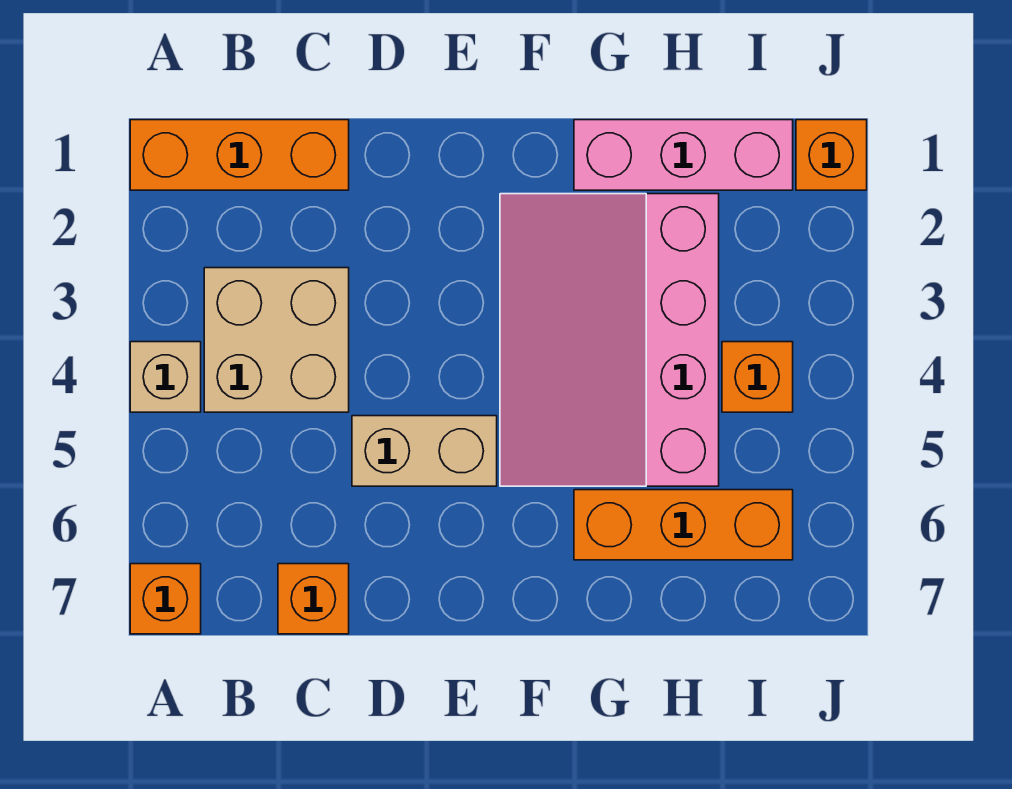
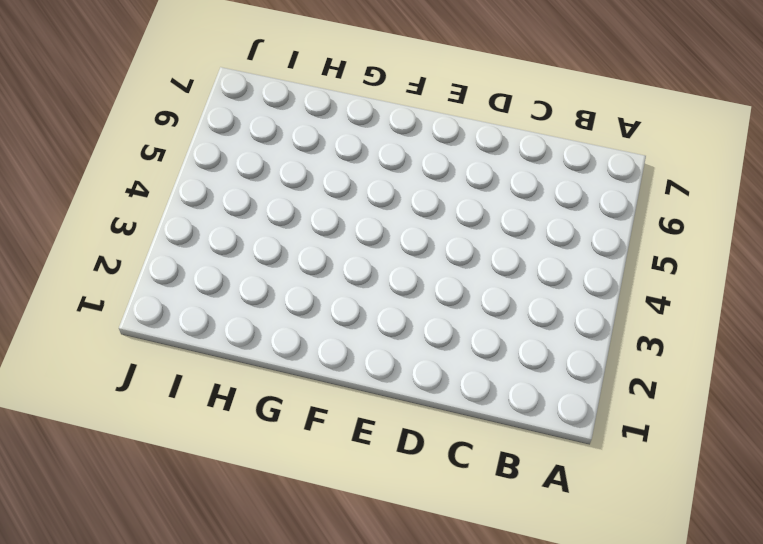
none -> orange brick A1:C1 level 1
none -> tan brick A4 level 1

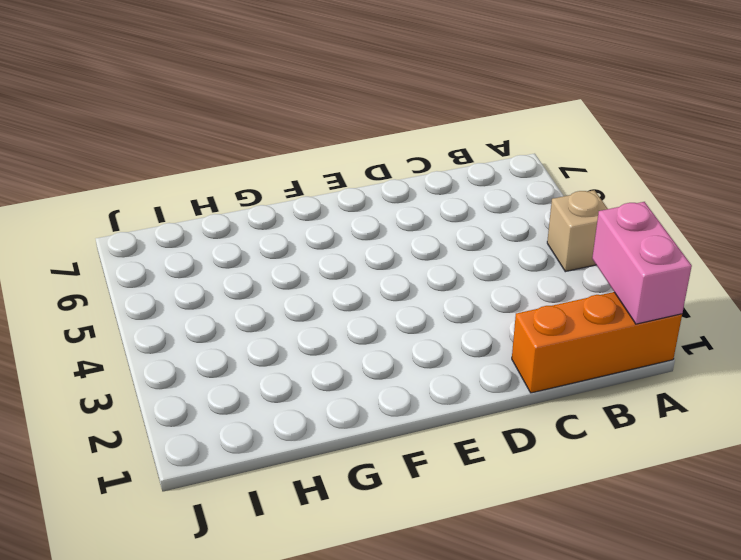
pink brick A1:A2 level 2 -> none
none -> orange brick A7 level 1
none -> tan brick B3:C4 level 1

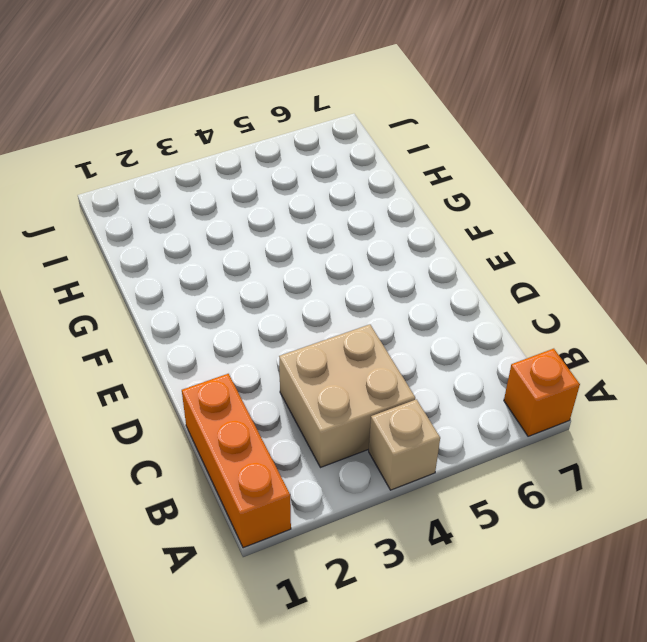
none -> orange brick C7 level 1
none -> tan brick D5:E5 level 1

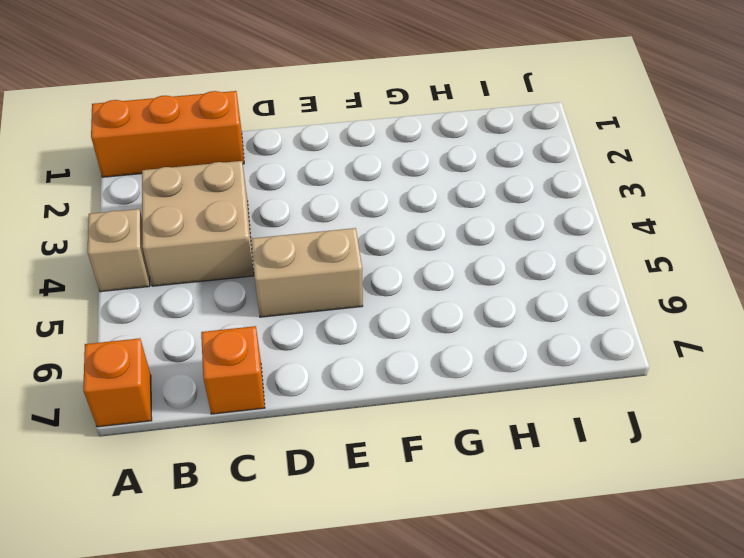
none -> pink slope F2:H5 level 1 top H
none -> pink brick G1:I1 level 1

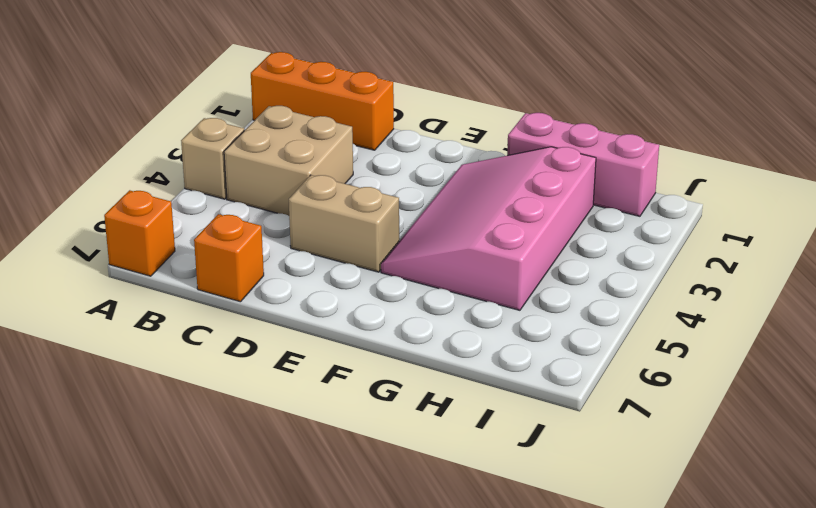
none -> orange brick G6:I6 level 1
none -> orange brick I4 level 1

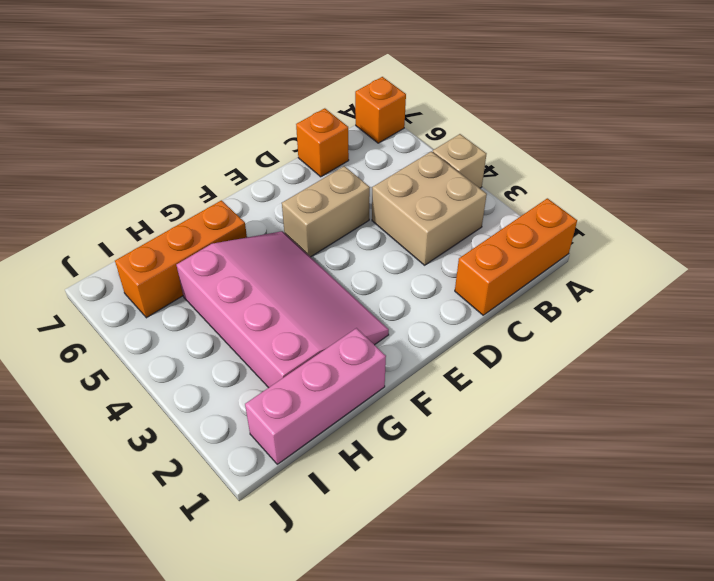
none -> orange brick I4 level 1
none -> orange brick J1 level 1

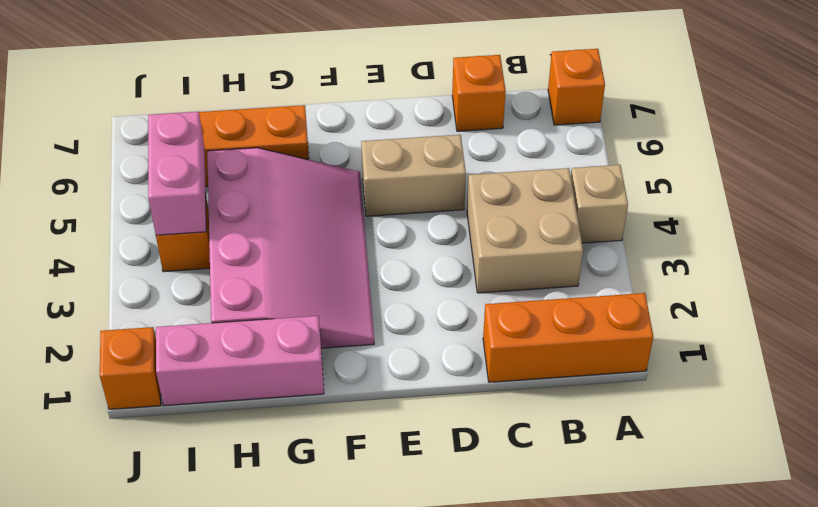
pink brick I4:I5 level 2 -> none

